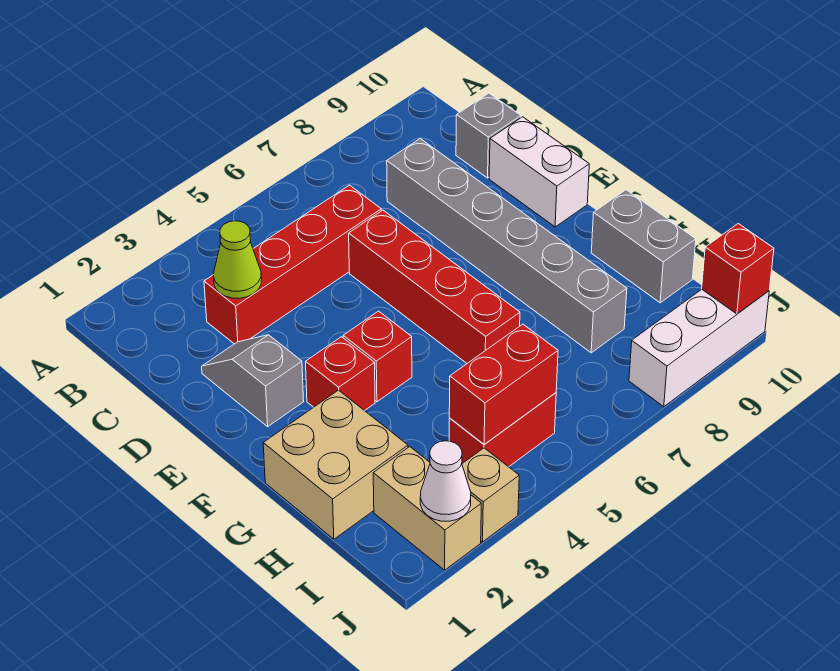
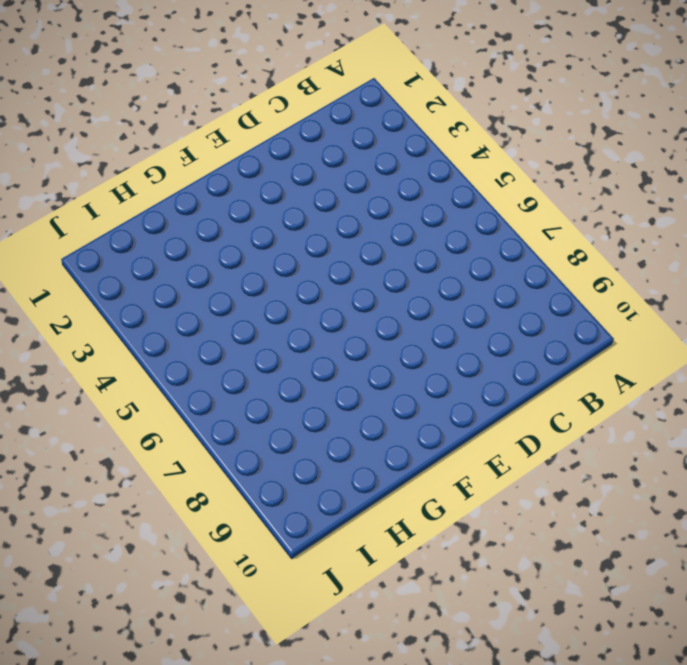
none -> red brick C3:C6 level 1
none -> grey brick C8:H8 level 1
none -> grey brick C10 level 1

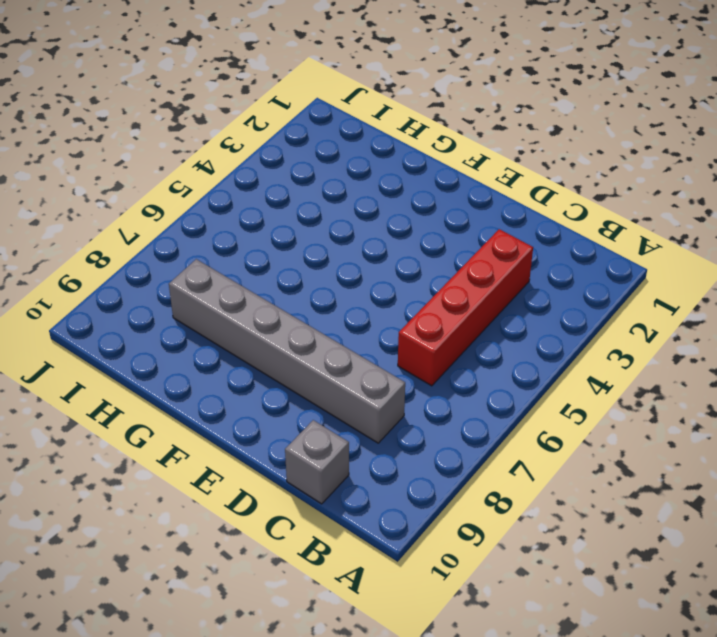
none -> grey slope D2:E2 level 1 top E
none -> red brick D6:G6 level 1
none -> white brick D10:E10 level 1

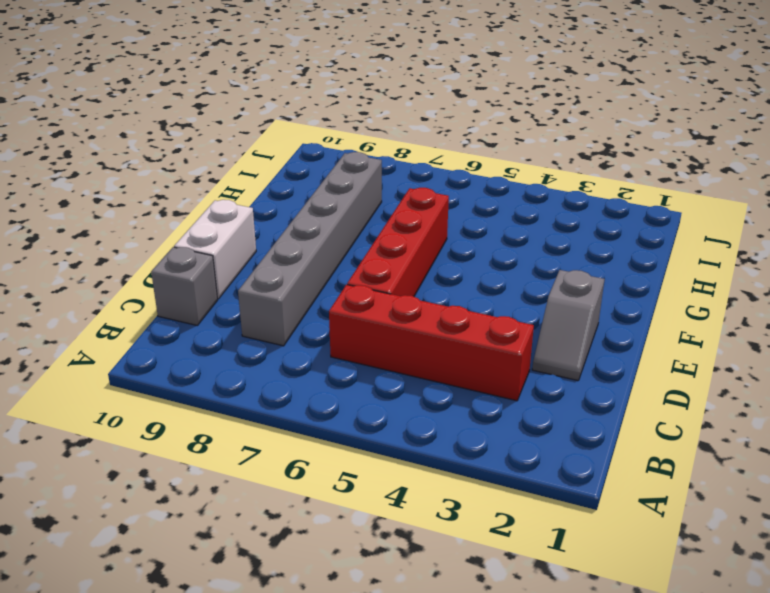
none -> red brick F3 level 1
none -> red brick F4 level 1
none -> tan brick G1:H2 level 1

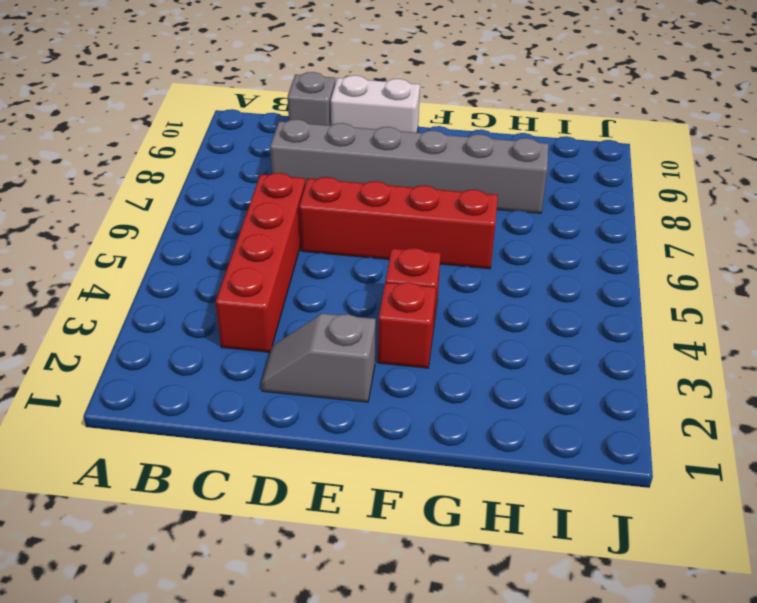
none -> tan brick G1:H2 level 1
none -> grey brick G10:H10 level 1
none -> tan brick I2:J2 level 1

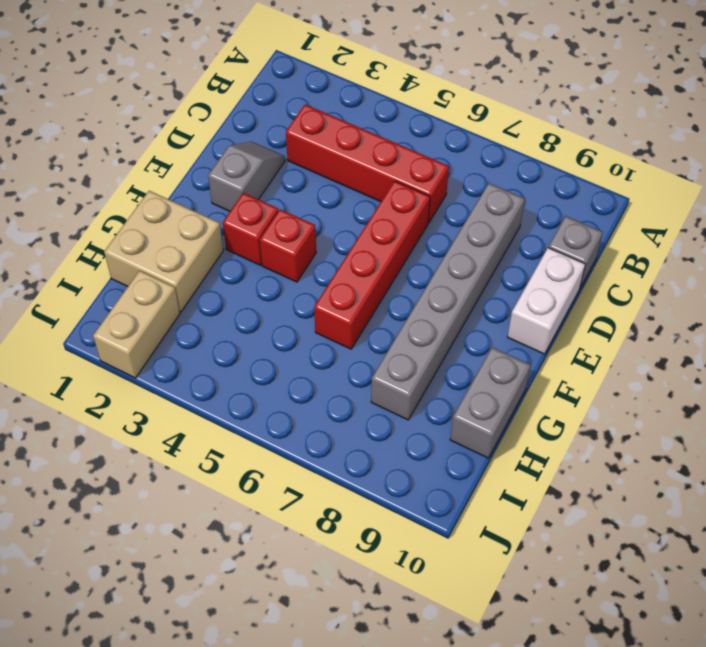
none -> red brick I4:I5 level 1
none -> tan brick J3 level 1
none -> white brick J8:J10 level 1

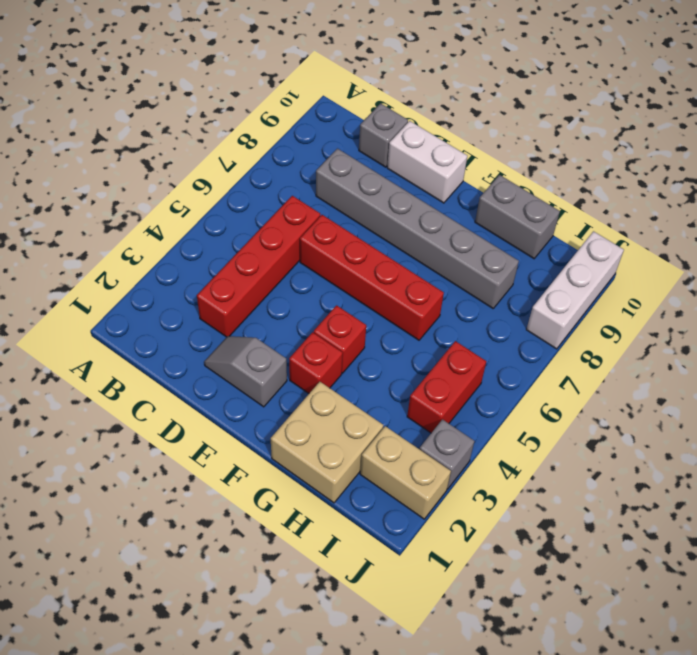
grey brick J3 level 1 -> tan brick J3 level 1
none -> lime cone C3 level 2
none -> red brick I4:I5 level 2
none -> white cone J2 level 2

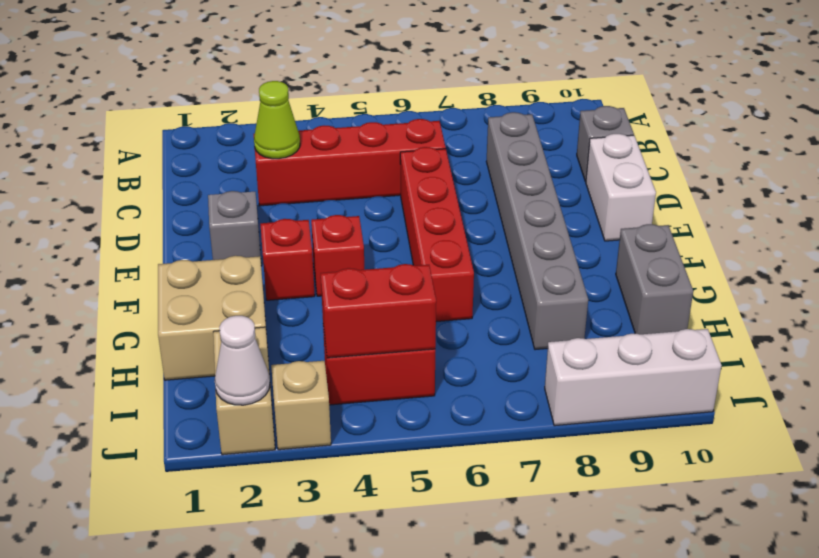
none -> red brick J10 level 2

